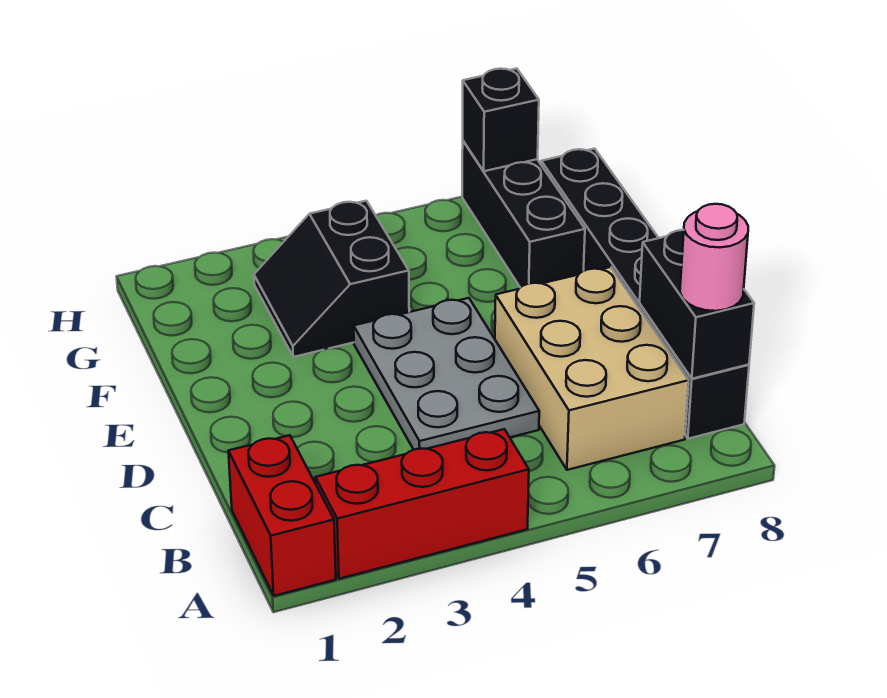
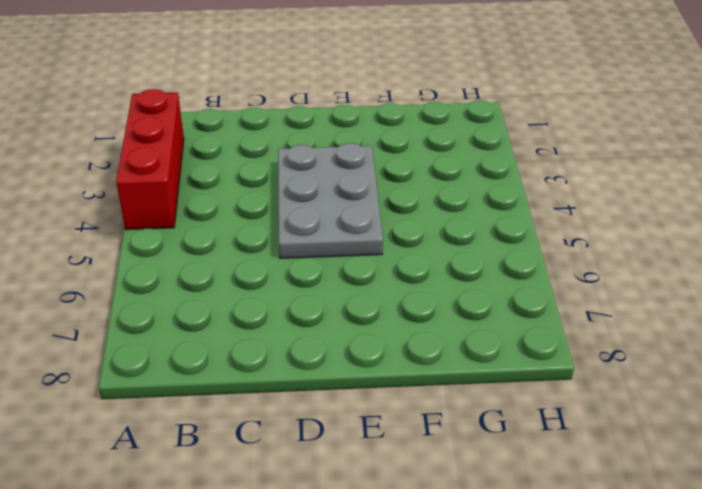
grey plate D3:E5 level 1 -> grey plate C4:E5 level 1
none -> red brick A1:B1 level 1
none -> tan brick B6:D7 level 1

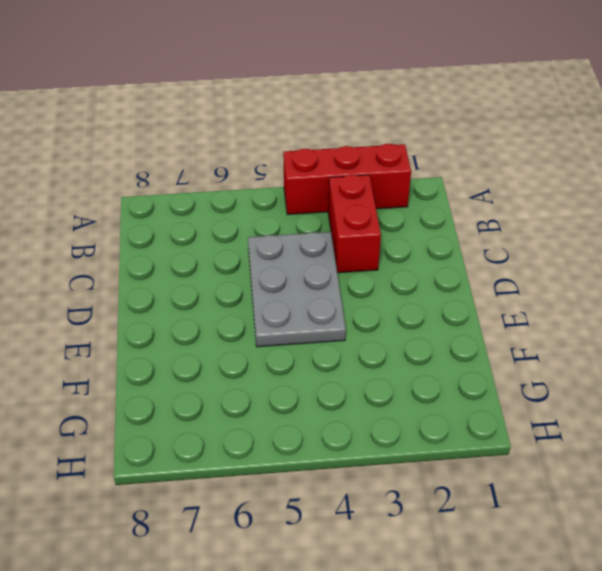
red brick B3:C3 level 1 -> red brick A1:B1 level 1
none -> tan brick B6:D7 level 1
none -> black brick B8:G8 level 1

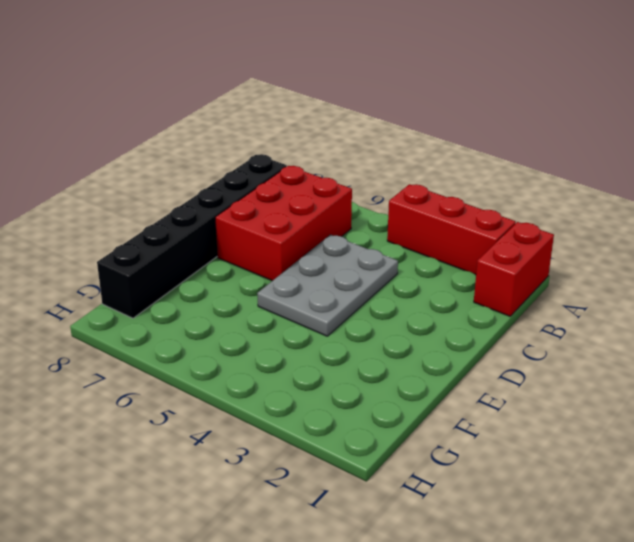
red brick B6:D7 level 1 -> tan brick B6:D7 level 1
none -> black slope F3:G4 level 1 top 4
none -> black brick F7:H7 level 1

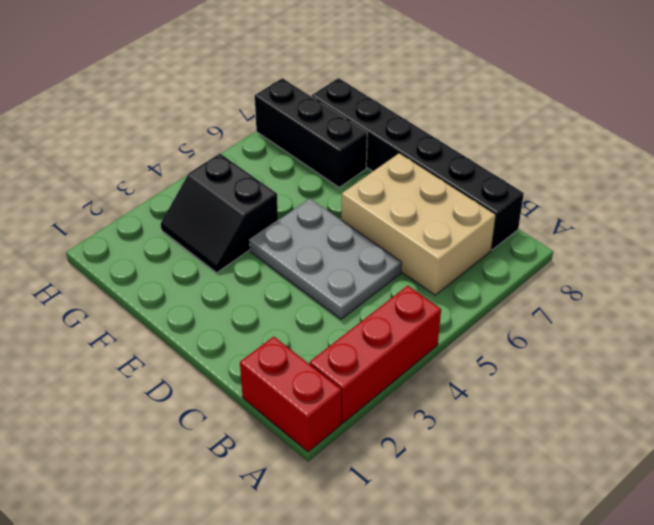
none -> black brick B8:C8 level 2
none -> black brick H7 level 2

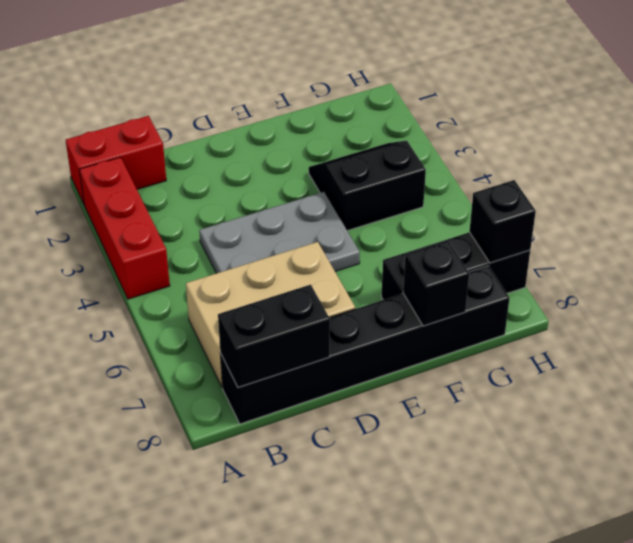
black brick F8 level 2 -> none
none -> pink round brick B8 level 3

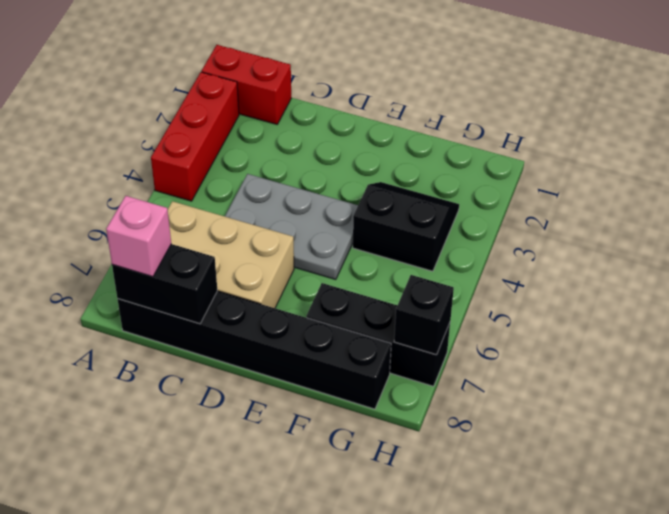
pink brick B8 level 3 -> pink round brick B8 level 3

